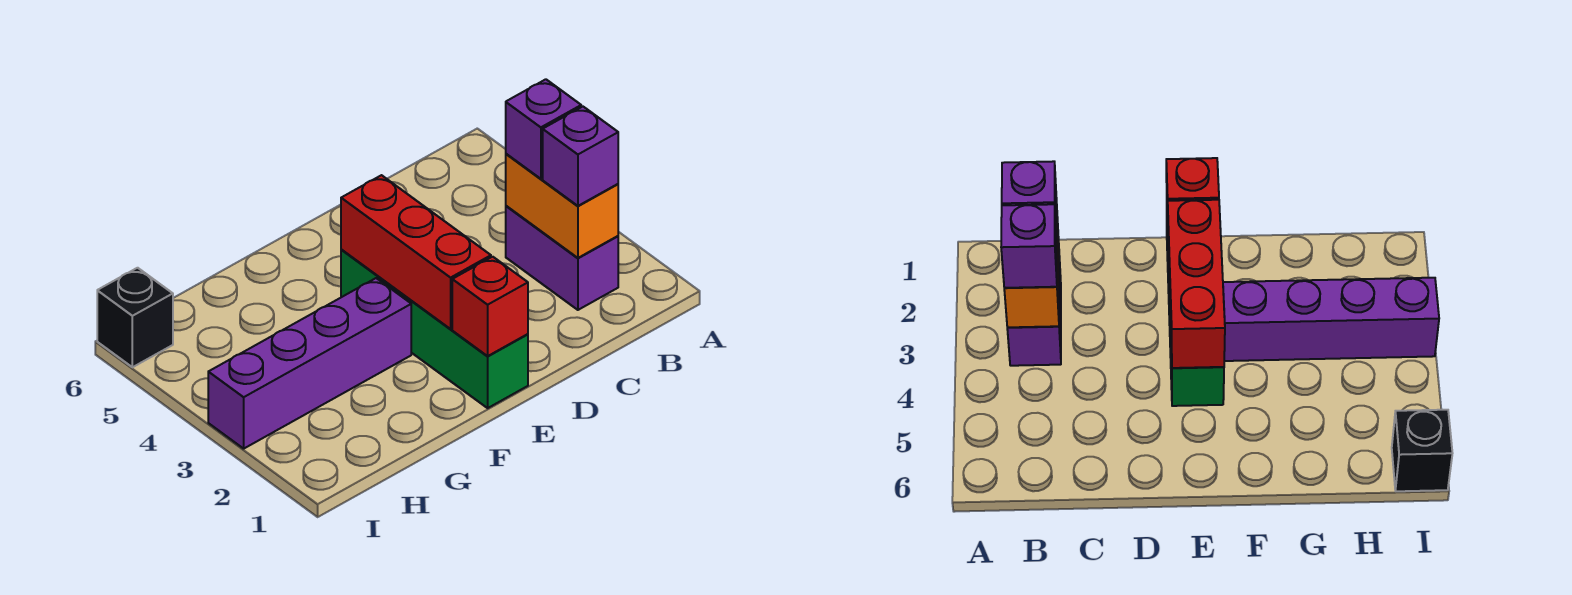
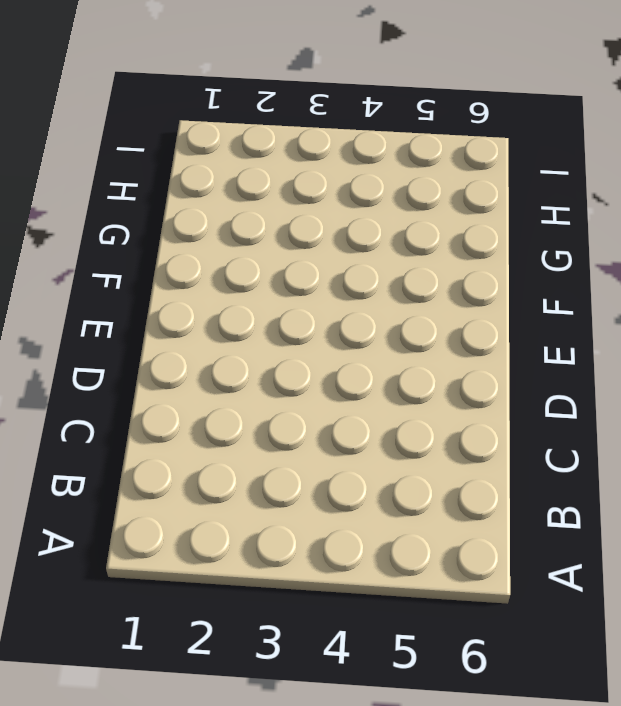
none -> purple brick B2:B3 level 1
none -> green brick E1:E4 level 1

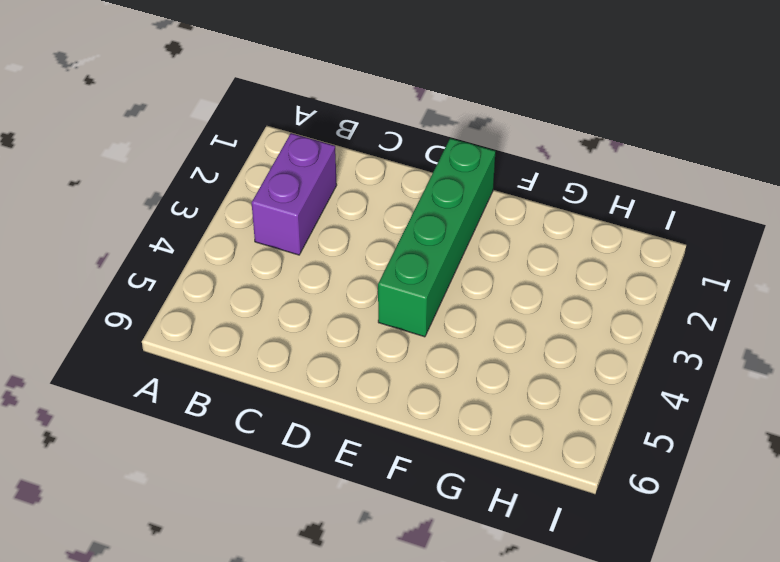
none -> purple brick F3:I3 level 1
none -> black brick I6 level 1

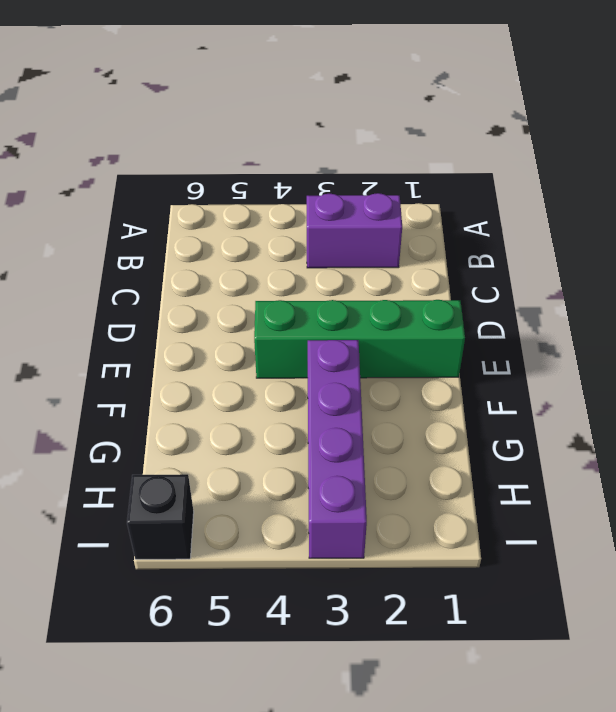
none -> orange brick B2:B3 level 2
none -> red brick E1 level 2

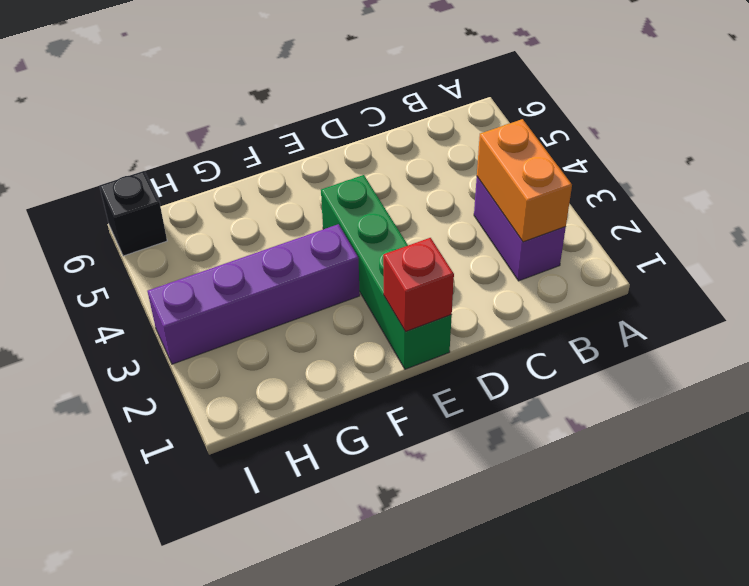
none -> red brick E2:E4 level 2
none -> purple brick B2 level 3

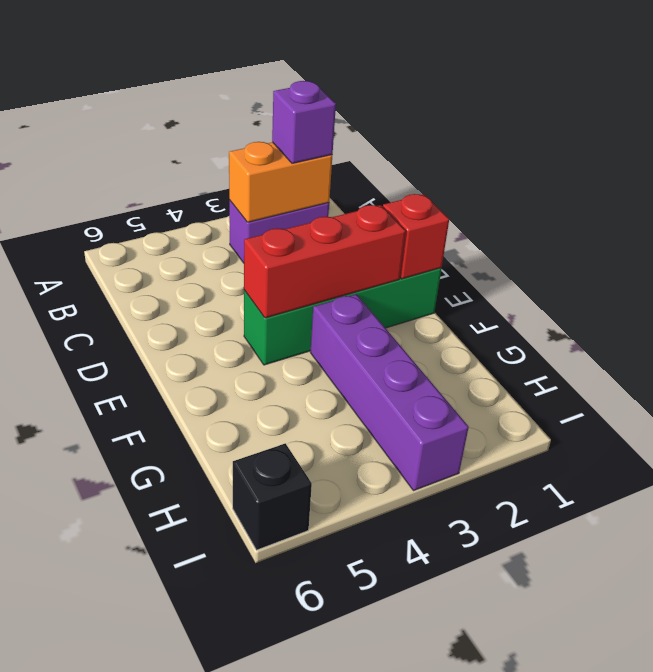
none -> purple brick B3 level 3

